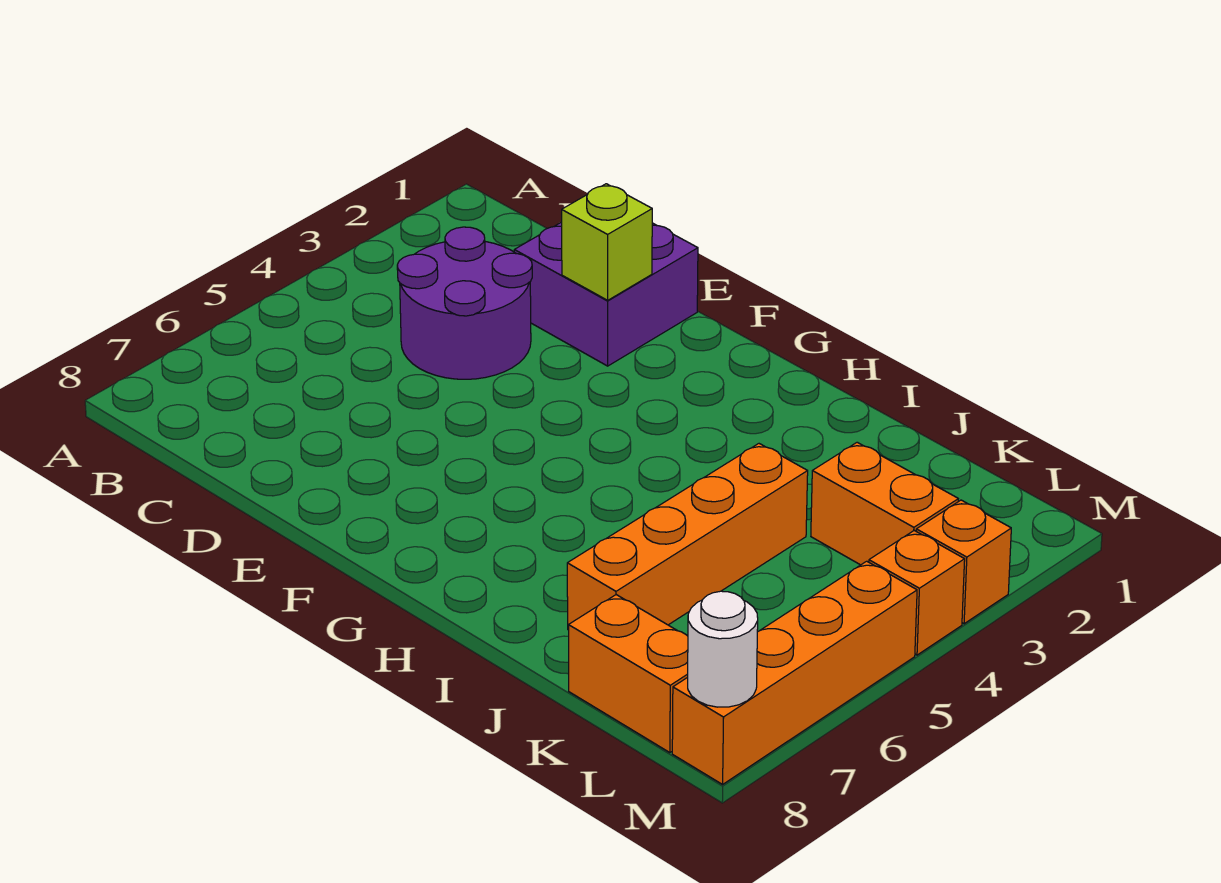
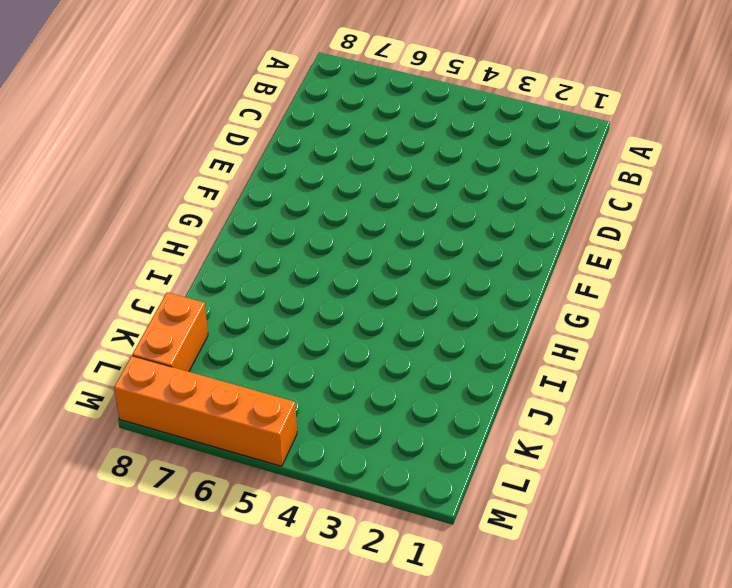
none -> purple round brick C3:D4 level 1
none -> purple brick D1:E2 level 1

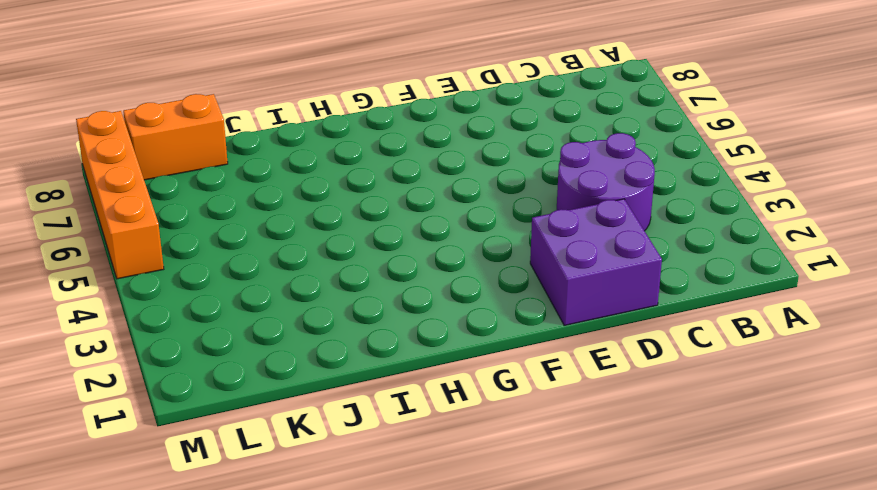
none -> orange brick J4:J7 level 1
none -> orange brick K3:L3 level 1

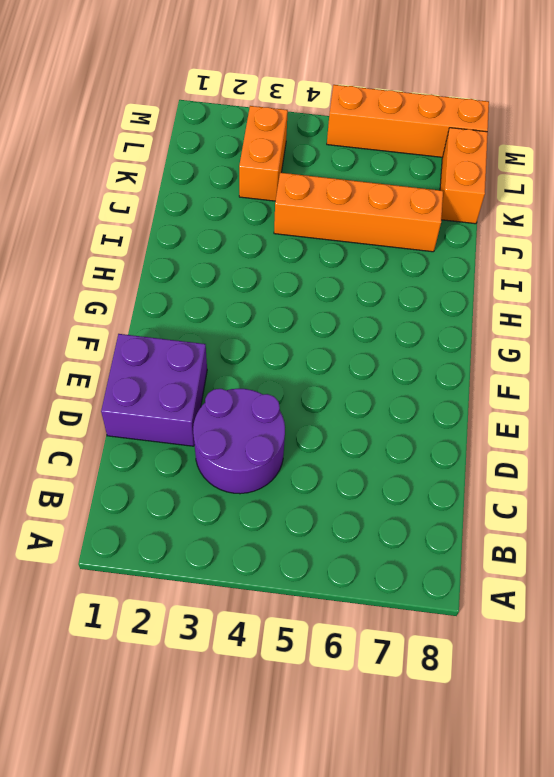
none -> orange brick M3 level 1
none -> orange brick M4 level 1

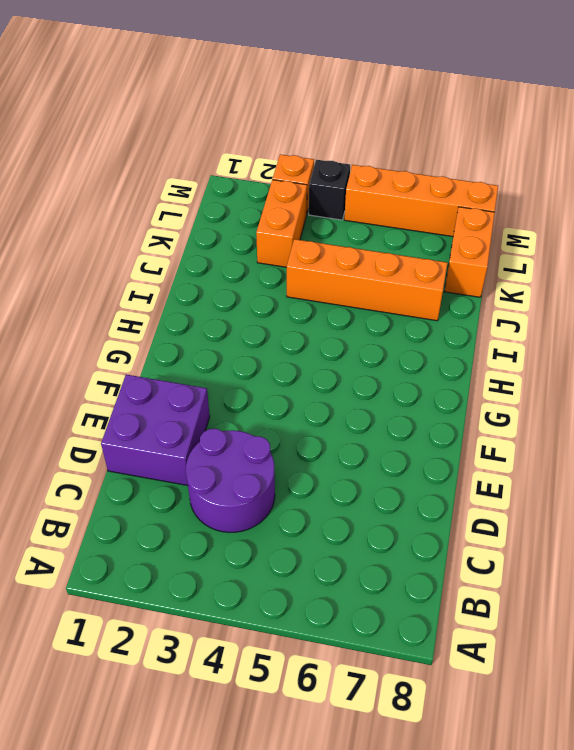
black brick M4 level 1 -> orange brick M4 level 1
none -> lime brick E2 level 2
none -> white round brick M8 level 2

